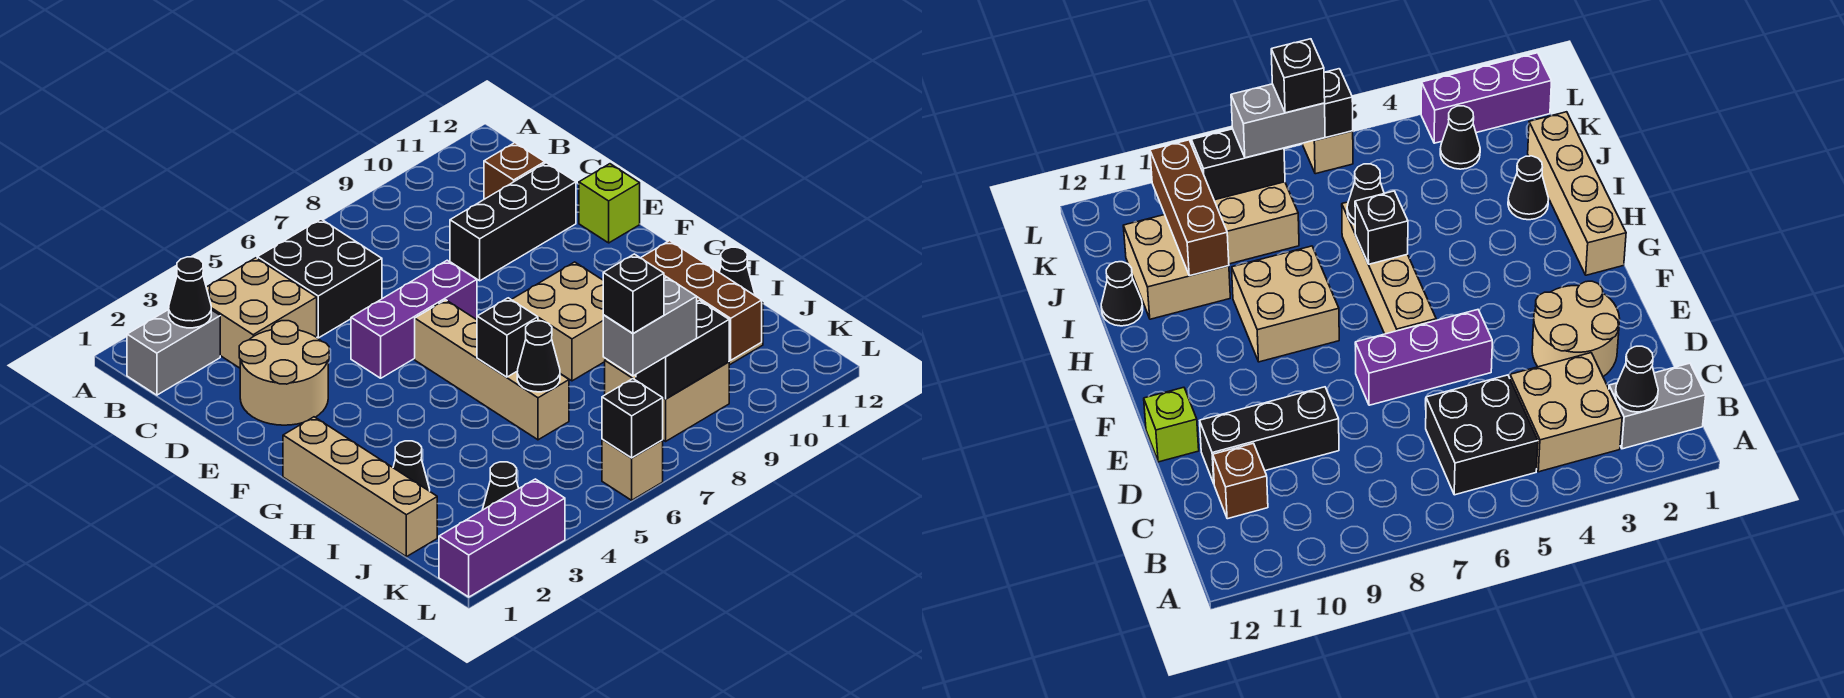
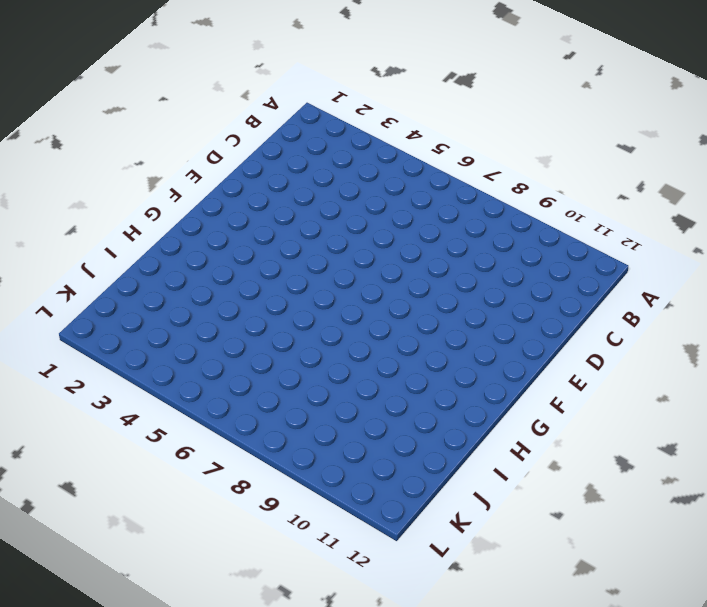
none -> grey brick B1:B2 level 1
none -> tan brick B3:C4 level 1
none -> black brick B5:C6 level 1

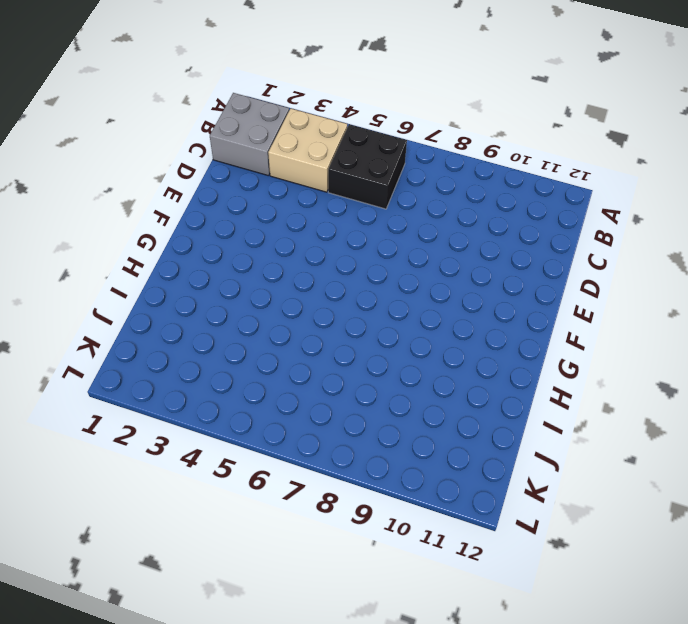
grey brick B1:C2 level 1 -> grey brick B1:B2 level 1
none -> brown brick C11 level 1
none -> tan round brick D2:E3 level 1
none -> black brick D9:D11 level 1

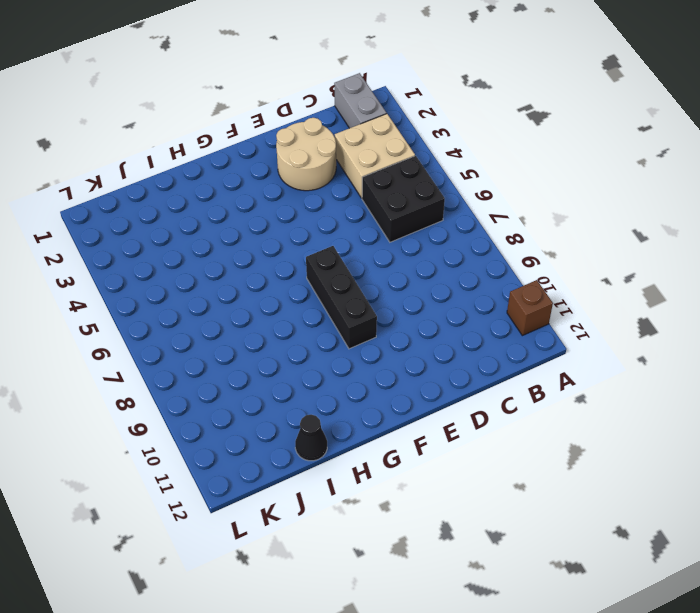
brown brick A11 level 1 -> brown brick C11 level 1
black brick F7:F9 level 1 -> black brick D9:D11 level 1
none -> purple brick E5:E7 level 1
none -> lime brick E12 level 1
none -> tan brick F6:I6 level 1

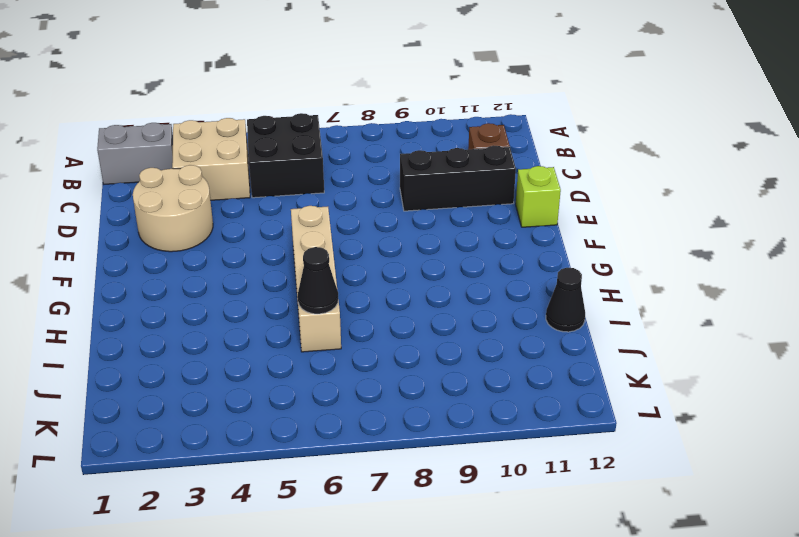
none -> purple brick E5:E7 level 1
none -> tan brick G1:J1 level 1
none -> tan brick G8:H9 level 1

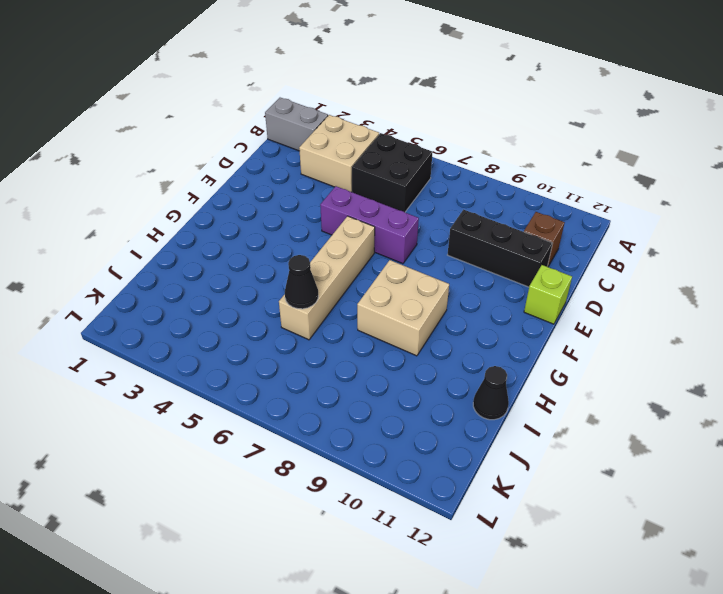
none -> tan round brick D2:E3 level 1
none -> tan brick G1:J1 level 1
none -> black cone I2 level 1

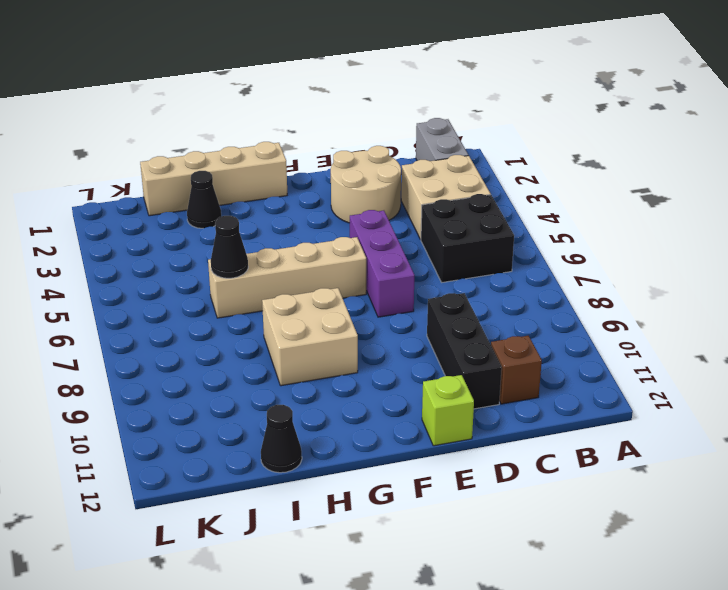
none -> tan brick I10:J11 level 1
none -> tan brick J8:K9 level 1
none -> black cone K3 level 1

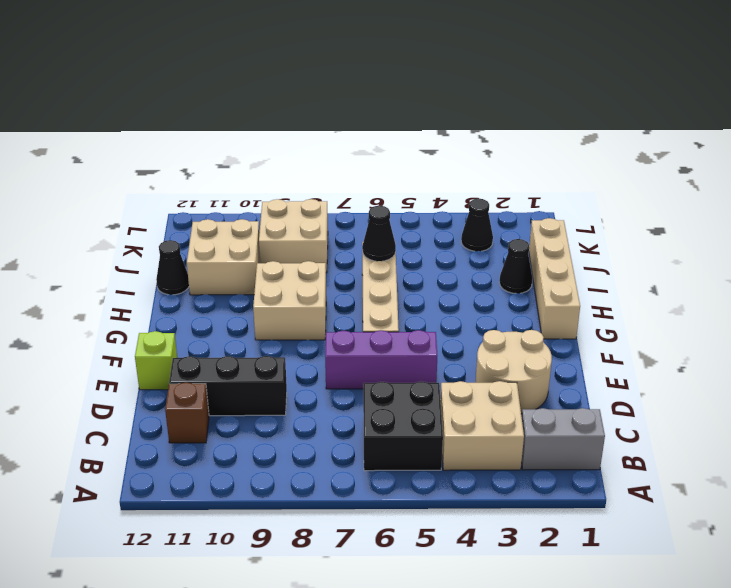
none -> purple brick L1:L3 level 1
none -> tan brick L6 level 1
none -> black cone B2 level 2

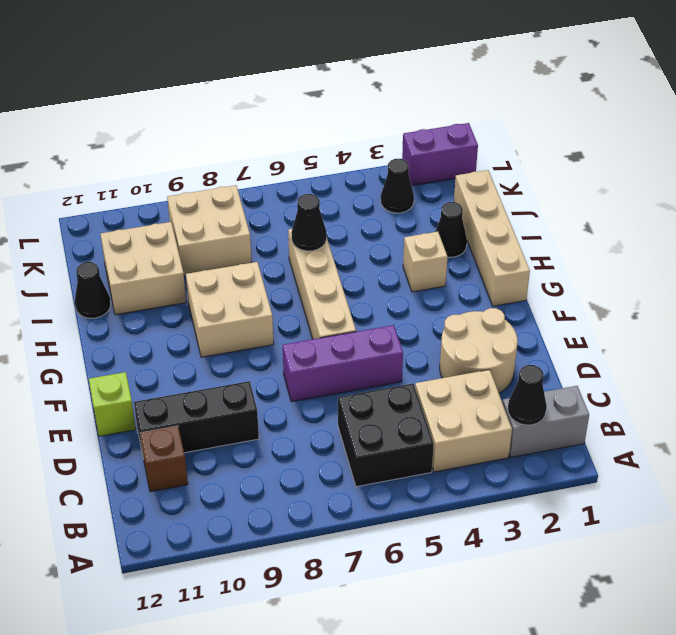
tan brick H3 level 1 -> tan brick L6 level 1
purple brick L1:L2 level 1 -> purple brick L1:L3 level 1
none -> black brick H6 level 2
none -> brown brick I10:K10 level 2
none -> black brick K8:K9 level 2

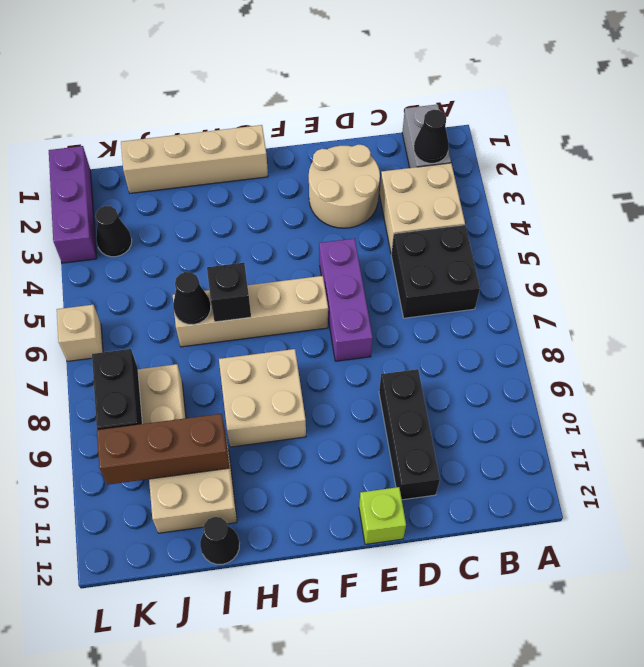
none -> brown brick C11 level 1
none -> black cone I2 level 1
none -> black brick L6 level 2

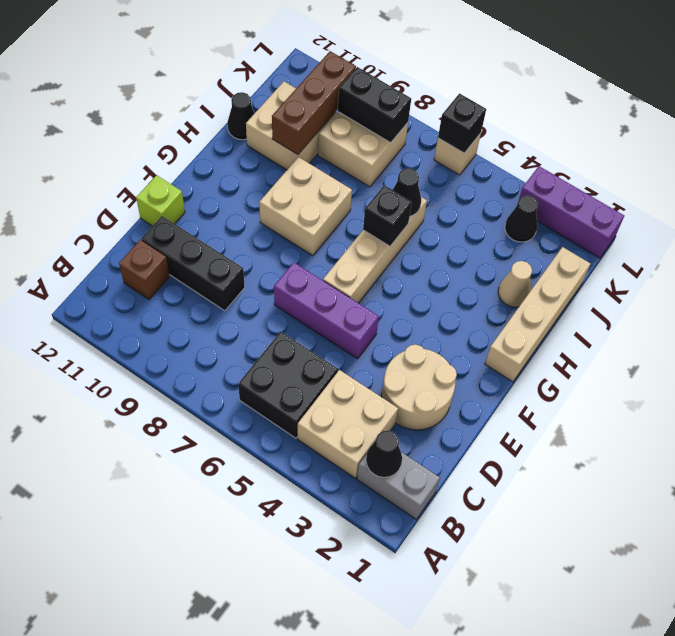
tan cone I2 level 1 -> black cone I2 level 1
none -> grey brick K7:K8 level 3
none -> black brick K7 level 4

